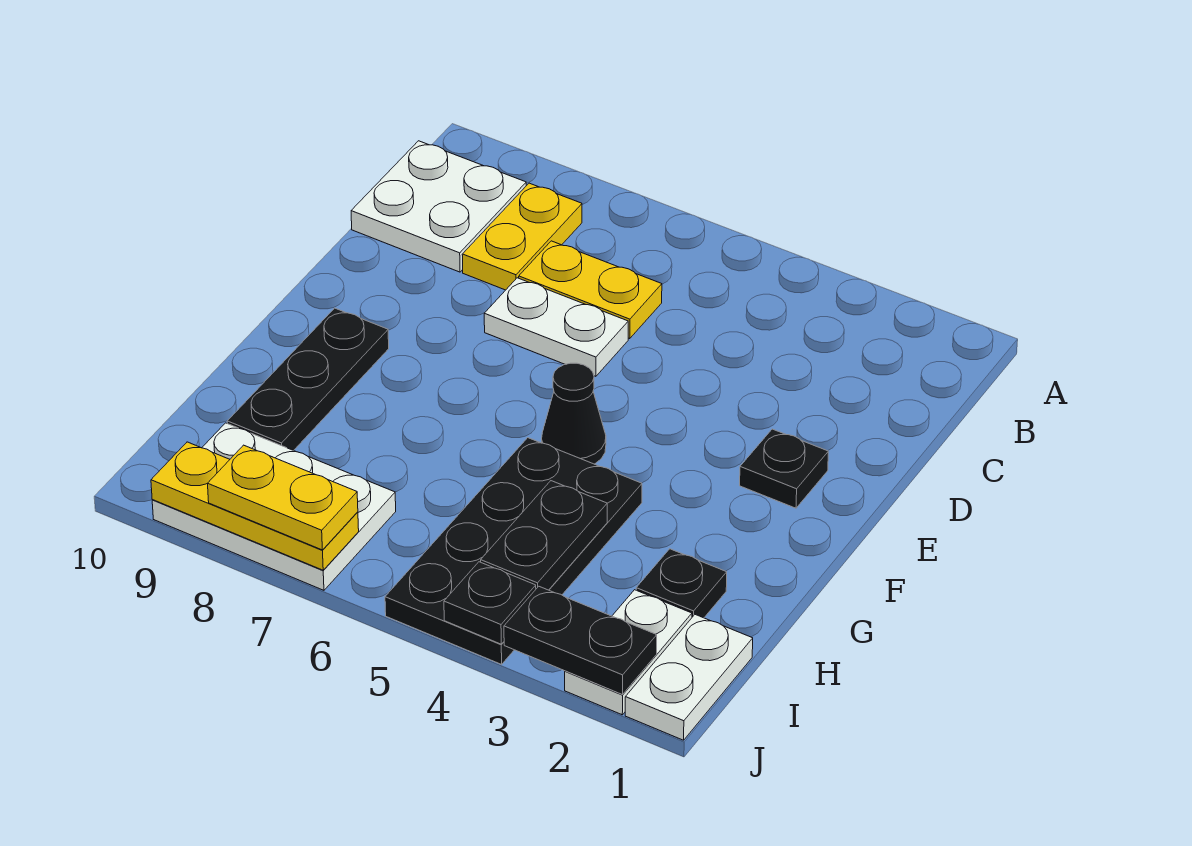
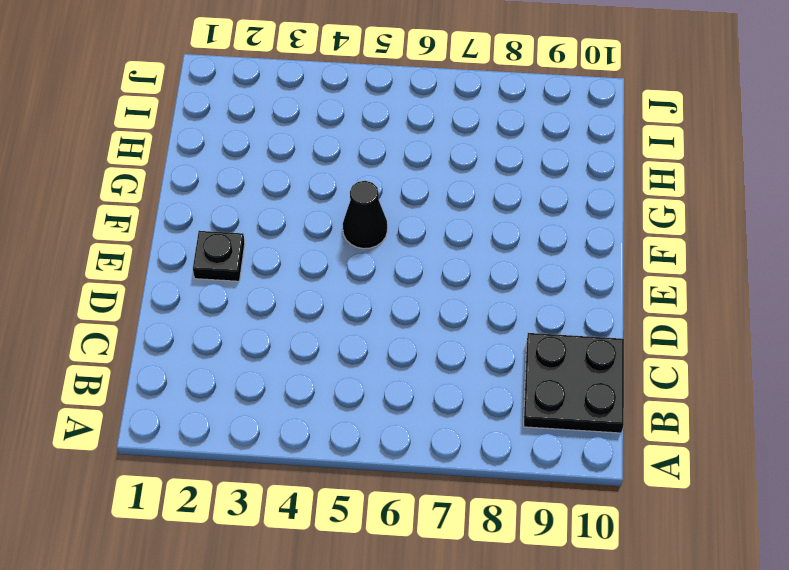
black plate B9:C10 level 1 -> white plate B9:C10 level 1
none -> yellow plate B8:C8 level 1
none -> yellow plate C6:C7 level 1
none -> white plate D6:D7 level 1

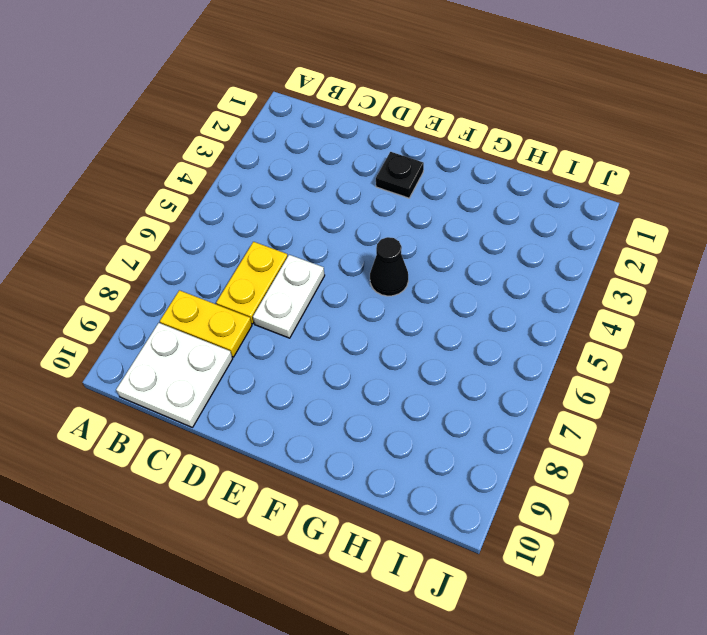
none -> black plate F9:H9 level 1
none -> black plate G4:J5 level 1
none -> black plate H2 level 1

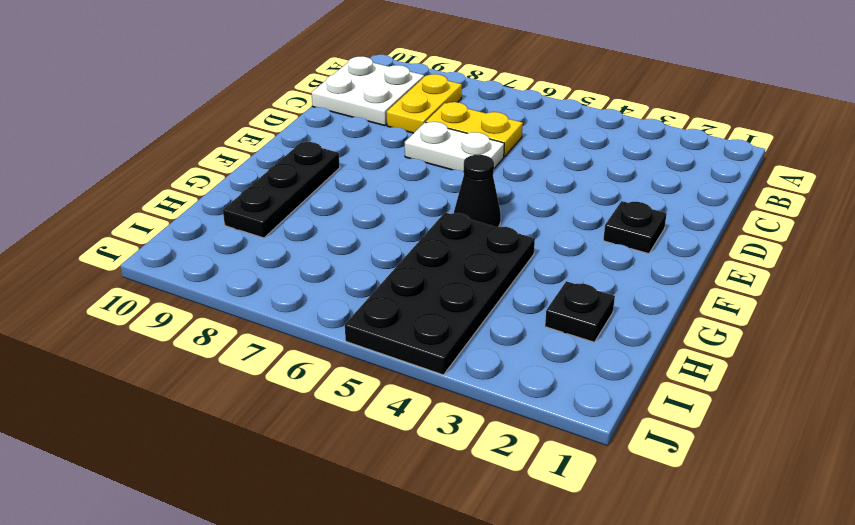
none -> white plate I1:J1 level 1
none -> white plate I2:J2 level 1
none -> white plate I7:J9 level 1

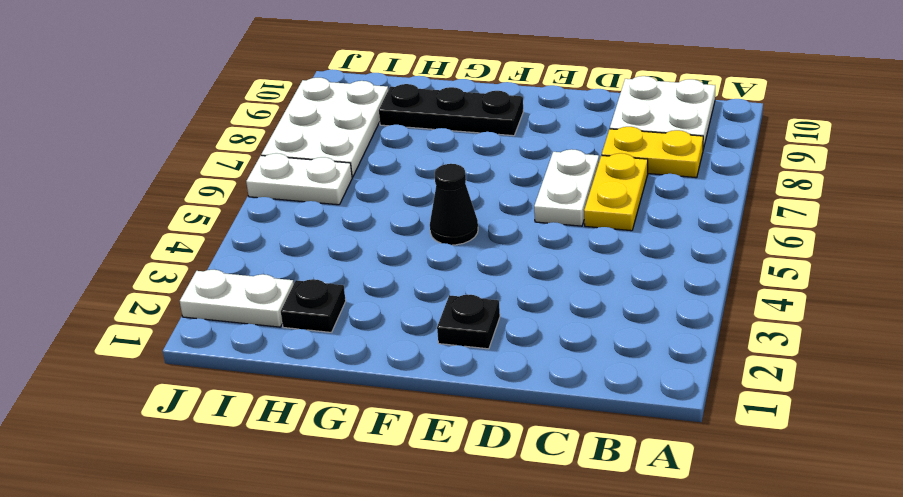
white plate I6:J6 level 1 -> white plate I1:J1 level 1
none -> black plate G4:J5 level 1
none -> black plate H4:I4 level 2
none -> black plate J2:J3 level 2

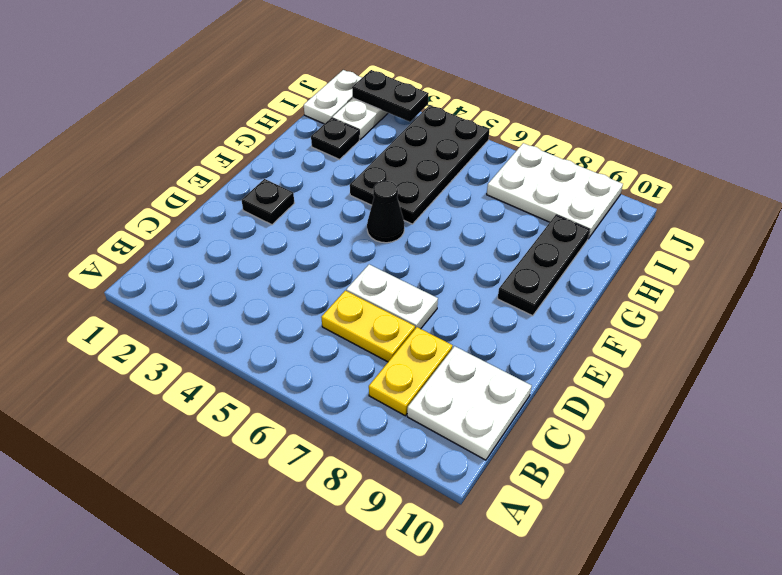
none -> black plate H4:I4 level 2
none -> black plate J4 level 2
none -> yellow plate J7:J9 level 2

